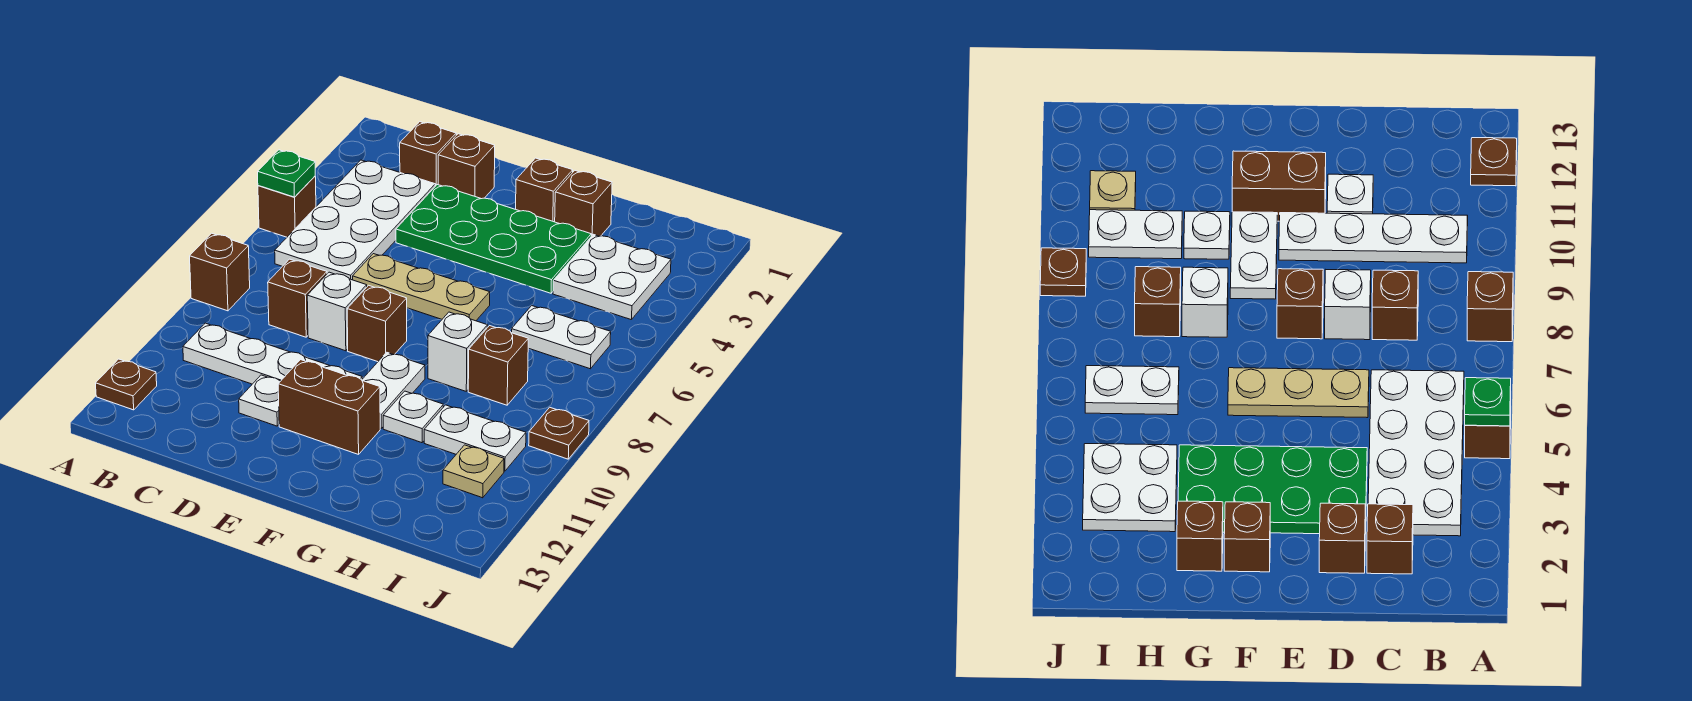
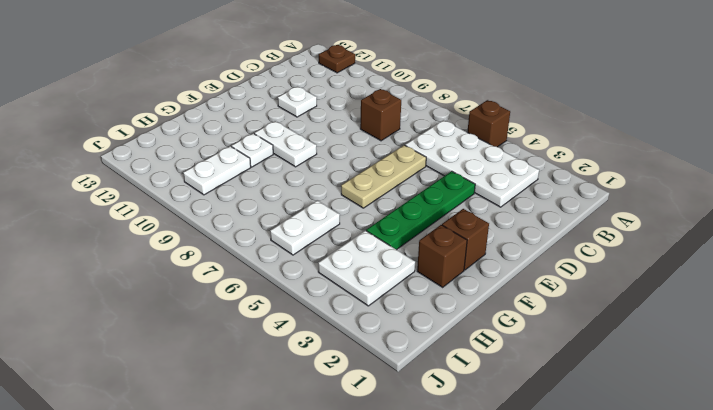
green plate D4:G4 level 1 -> green plate D3:G4 level 1
none -> brown brick A8 level 1
none -> white plate B10:E10 level 1
none -> brown brick C2 level 1

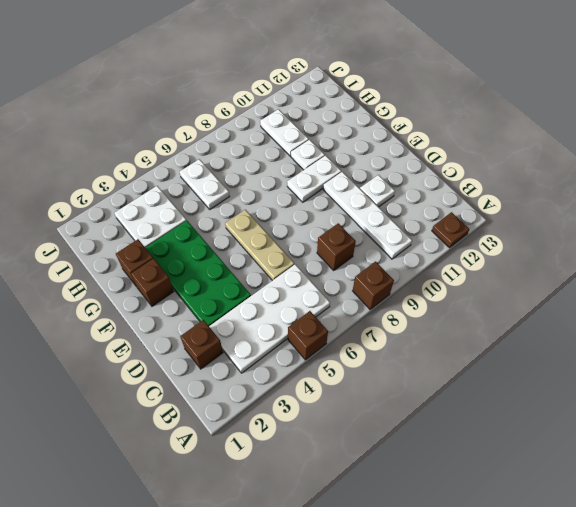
none -> brown brick D2 level 1
none -> white brick D8 level 1
none -> brown brick E8 level 1

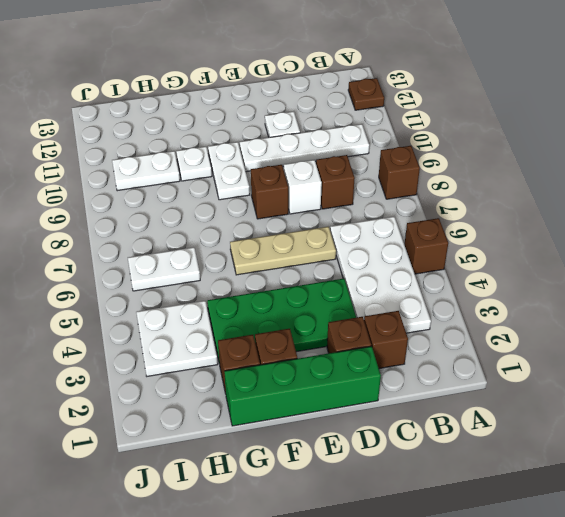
green brick D1:G1 level 1 -> none
none -> brown brick E11:F11 level 1
none -> white brick G8 level 1
none -> brown brick H8 level 1

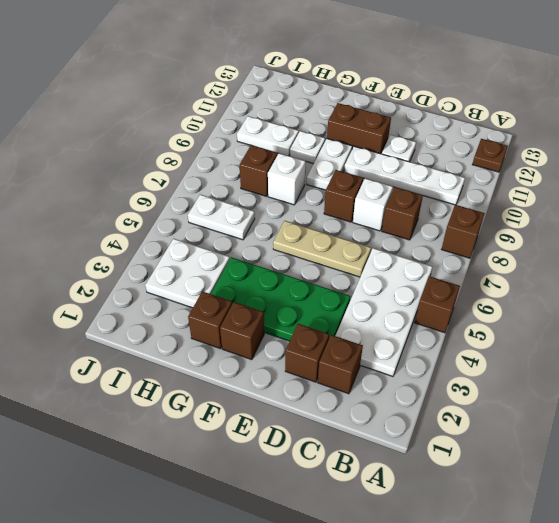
none -> tan plate I11 level 1
none -> brown plate J9 level 1
none -> green plate A5 level 2

